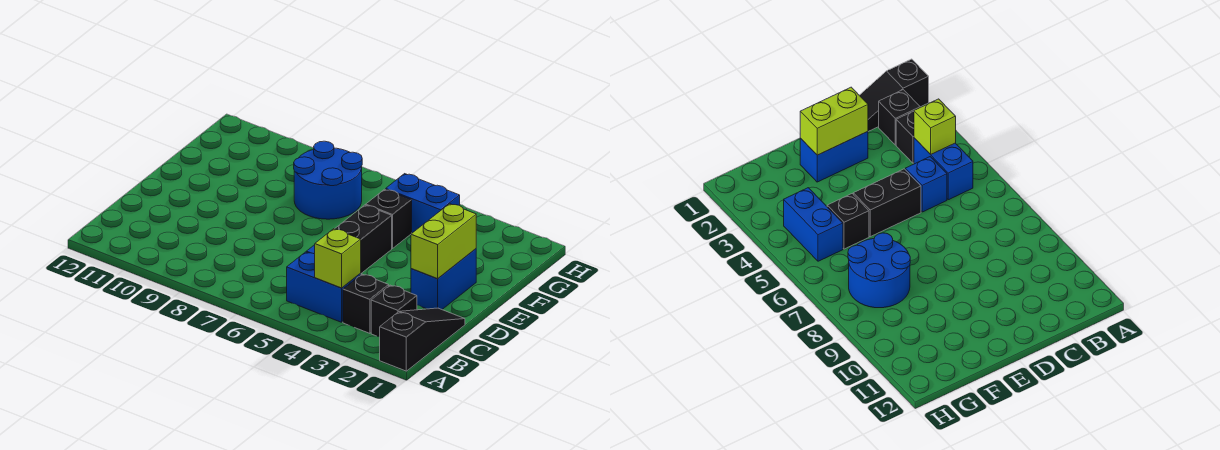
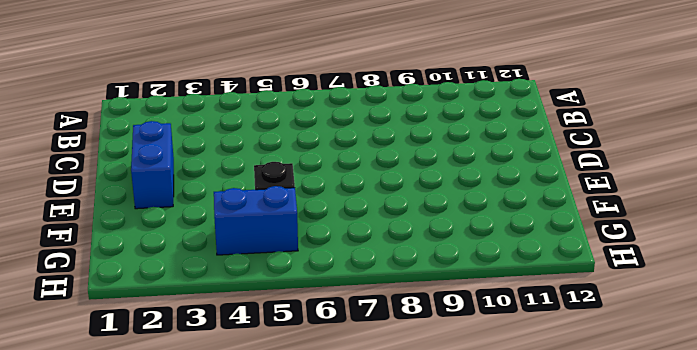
none -> black slope A1:C1 level 1 top A
none -> black brick B2 level 1
none -> black brick B3 level 1

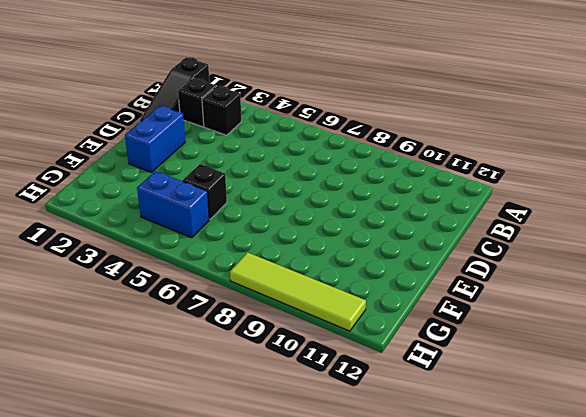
lime tile H8:H11 level 1 -> none
none -> blue brick B4:B5 level 1
none -> blue brick C5 level 1
none -> black brick D5:E5 level 1

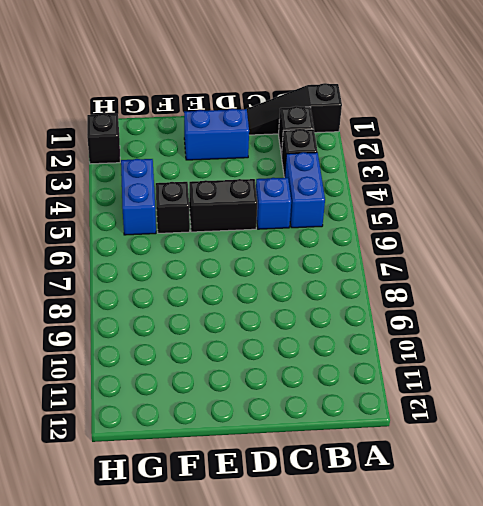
black brick H2 level 1 -> none
none -> blue round brick F7:G8 level 1
none -> lime brick B4 level 2
none -> lime brick D2:E2 level 2

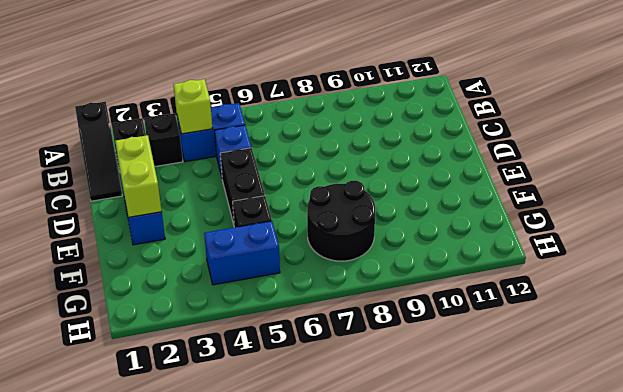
black round brick F7:G8 level 1 -> blue round brick F7:G8 level 1

